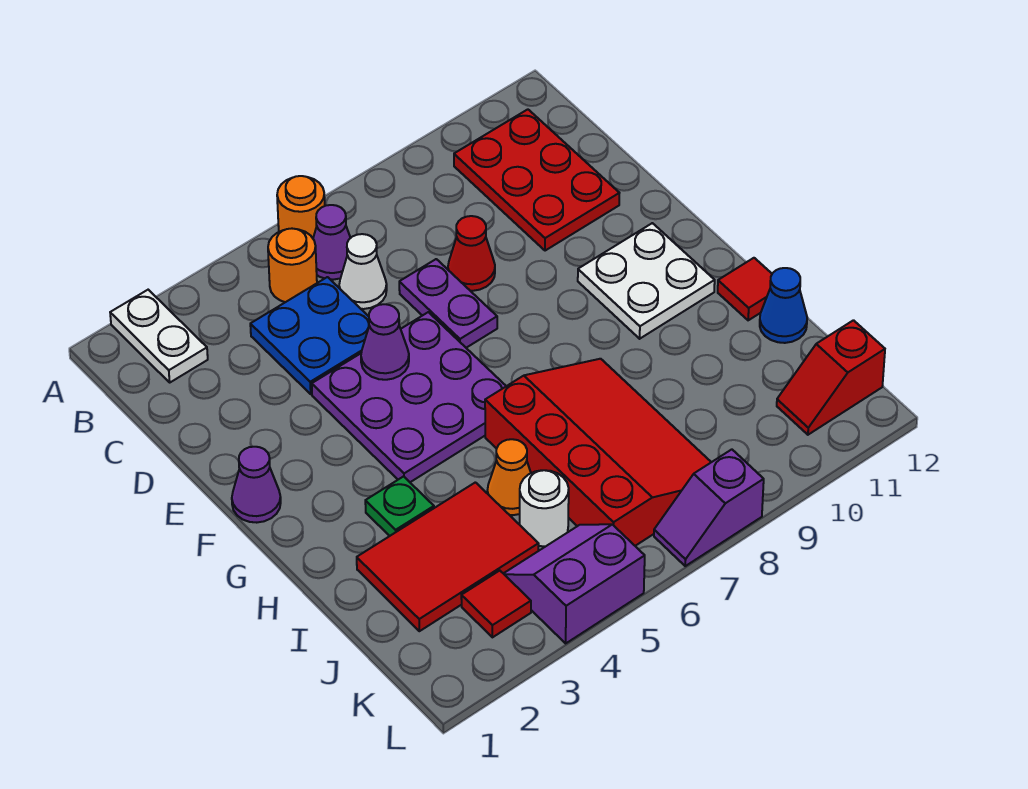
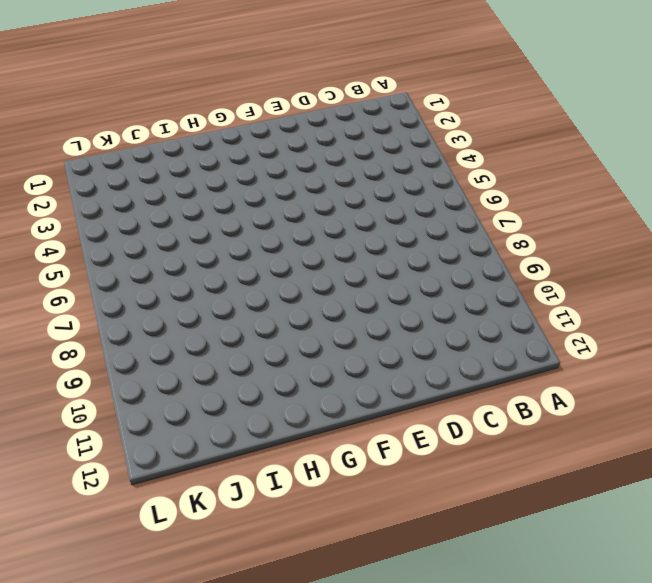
none -> white plate A2:B2 level 1
none -> orange round brick A6 level 1
none -> orange round brick B5 level 1

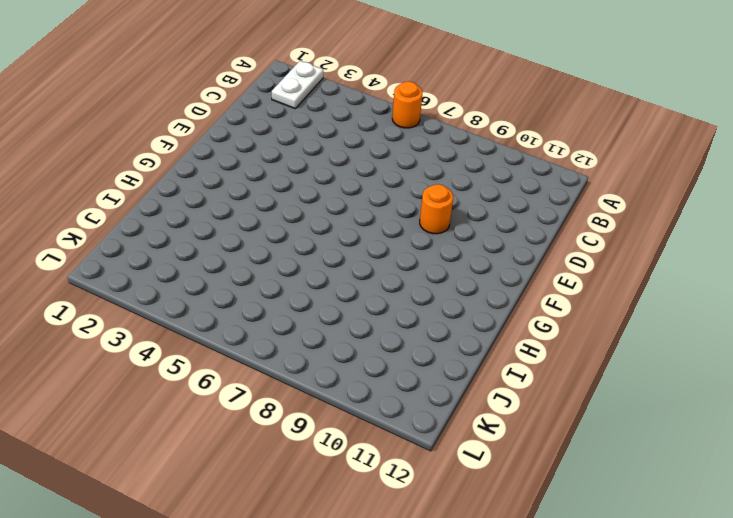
orange round brick E9 level 1 -> orange round brick B5 level 1
none -> purple cone B6 level 1
none -> red plate B10:D11 level 1
none -> blue plate C4:D5 level 1

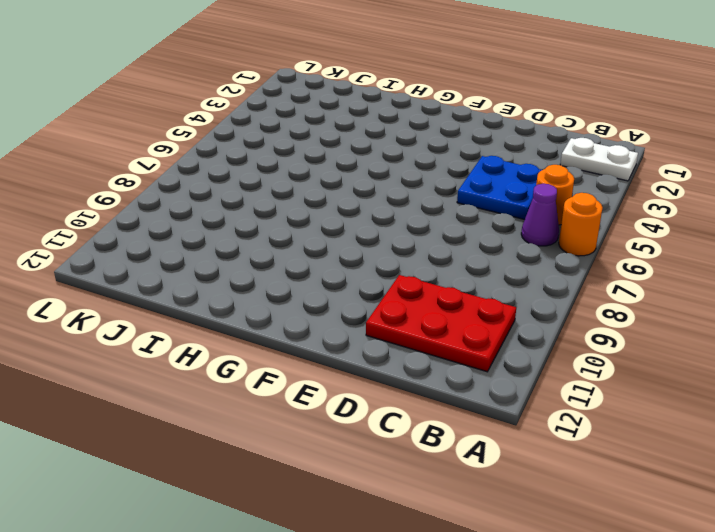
none -> white cone C6 level 1
none -> purple plate D7:E7 level 1
none -> red cone D8 level 1

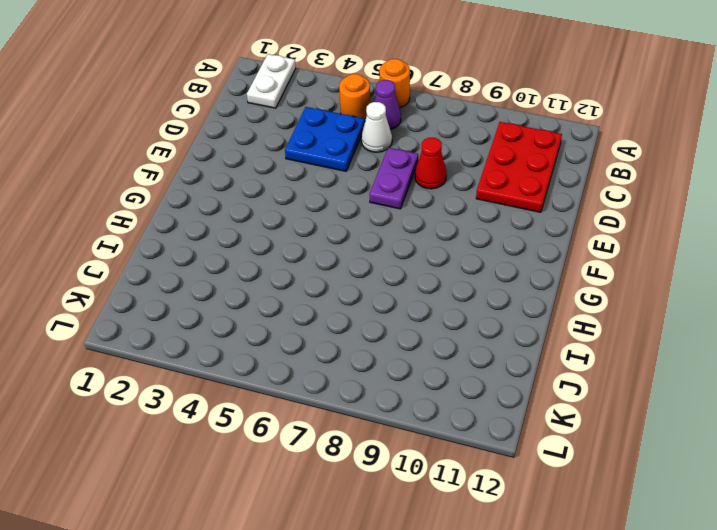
none -> purple plate E4:G6 level 1
none -> purple cone F1 level 1
none -> white plate F10:G11 level 1

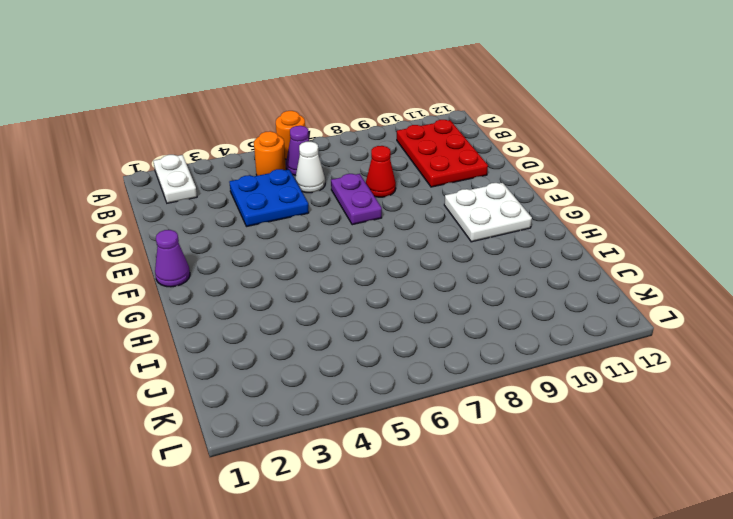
none -> purple plate E4:G6 level 1
none -> green plate H3 level 1
none -> red slope H6:K8 level 1 top 6

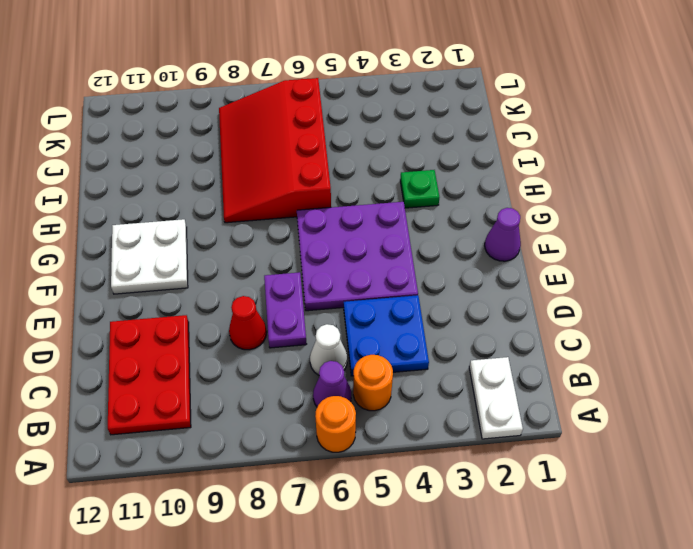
none -> red tile H12 level 1
none -> red tile I2:J4 level 1
none -> orange cone I5 level 1

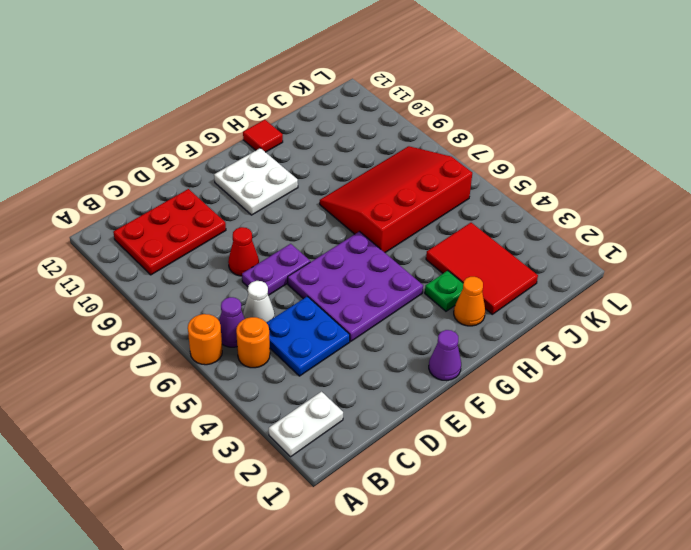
orange cone H2 level 1 -> orange cone I5 level 1
none -> blue cone I12 level 1
none -> white round brick J5 level 1
none -> red tile K3 level 1

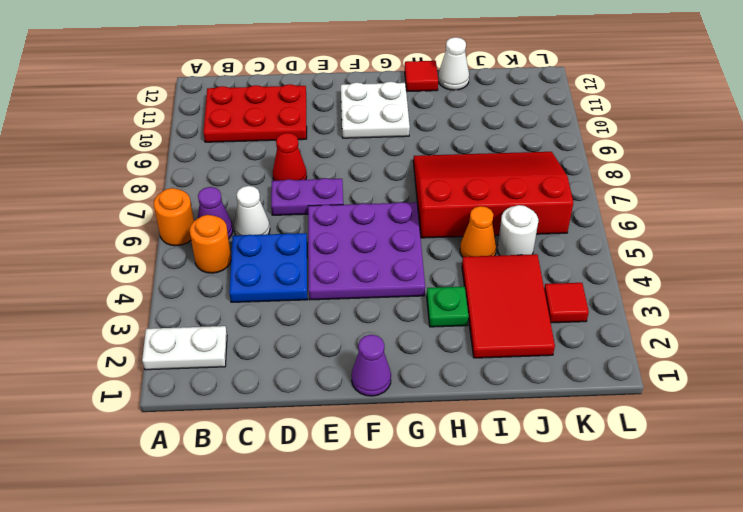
white cone I12 level 1 -> blue cone I12 level 1
none -> purple slope K4:L5 level 1 top L
none -> red slope K11:K12 level 1 top 12
none -> purple slope L7:L8 level 1 top 8

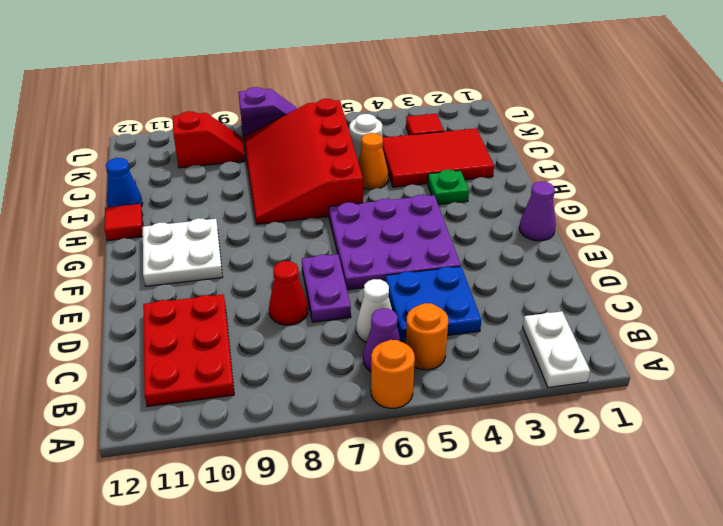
red slope K9:K10 level 1 top 10 -> red slope K11:K12 level 1 top 12
none -> purple slope K4:L5 level 1 top L
none -> purple cone E5 level 2

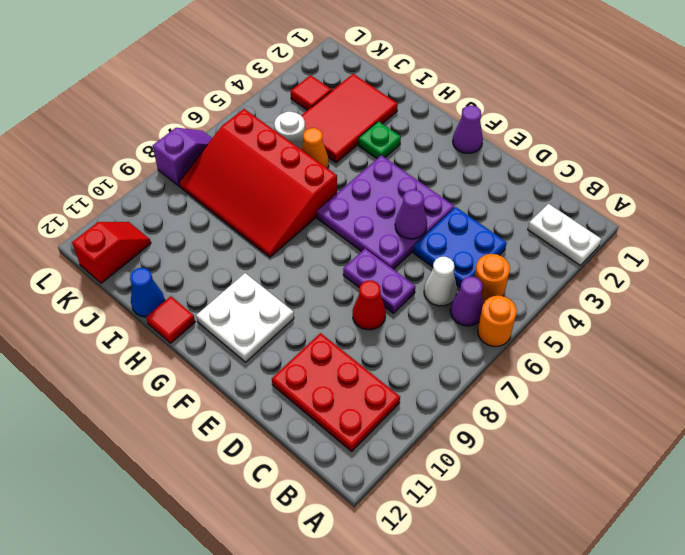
none -> purple slope K4:L5 level 1 top L

